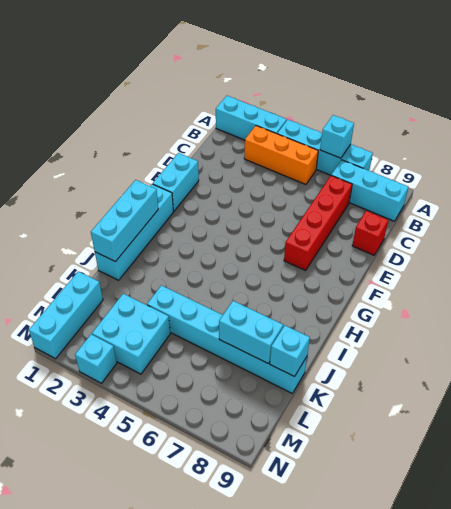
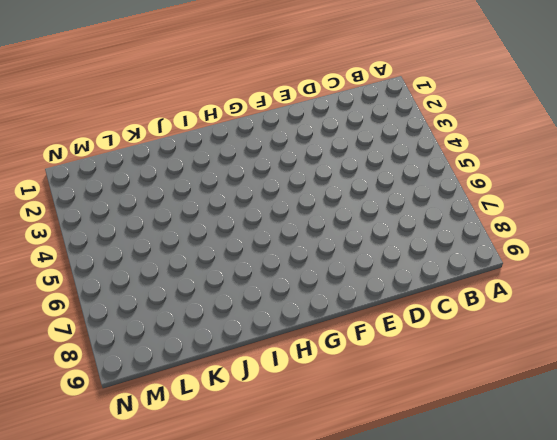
none -> cyan brick A1:A3 level 1
none -> cyan brick A4:A7 level 1
none -> orange brick B3:B5 level 1

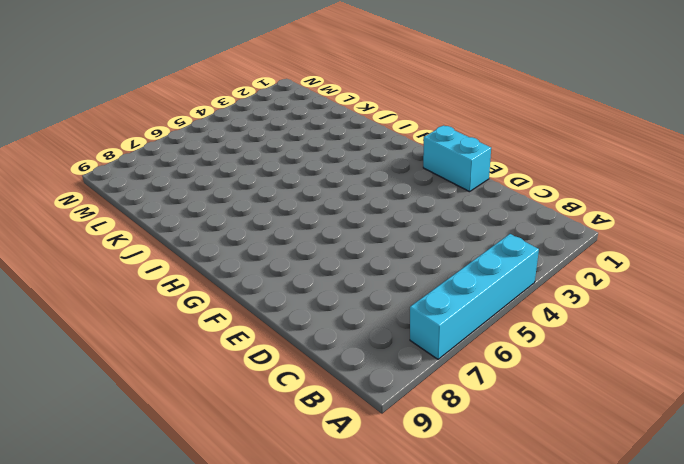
none -> cyan brick A1:A3 level 1
none -> orange brick B3:B5 level 1
none -> cyan brick B7:B9 level 1

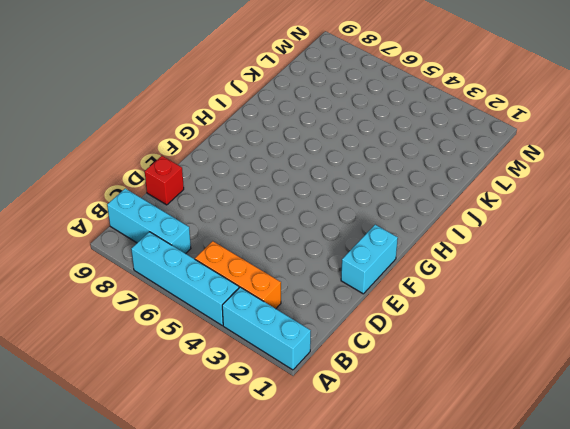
none -> red brick C7:F7 level 1
none -> cyan brick G1:J1 level 1
none -> cyan brick K4:K9 level 1

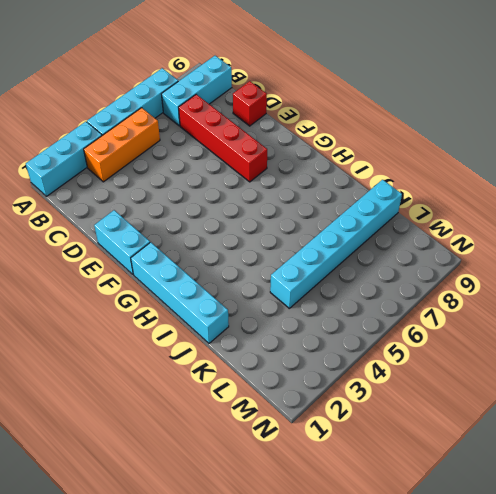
none -> cyan brick L1:N1 level 1
none -> cyan brick L3:M4 level 1
none -> cyan brick N3 level 1

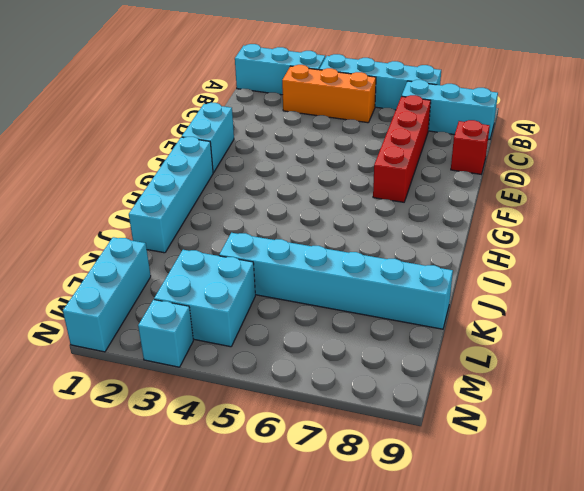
none -> cyan brick A6 level 2
none -> cyan brick H1:J1 level 2
none -> cyan brick K7:K8 level 2

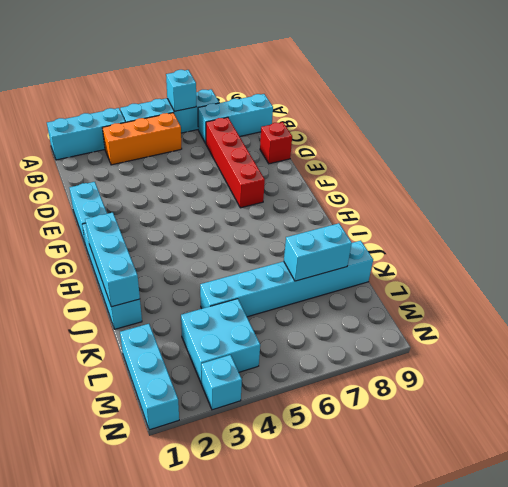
none -> cyan brick K9 level 2

